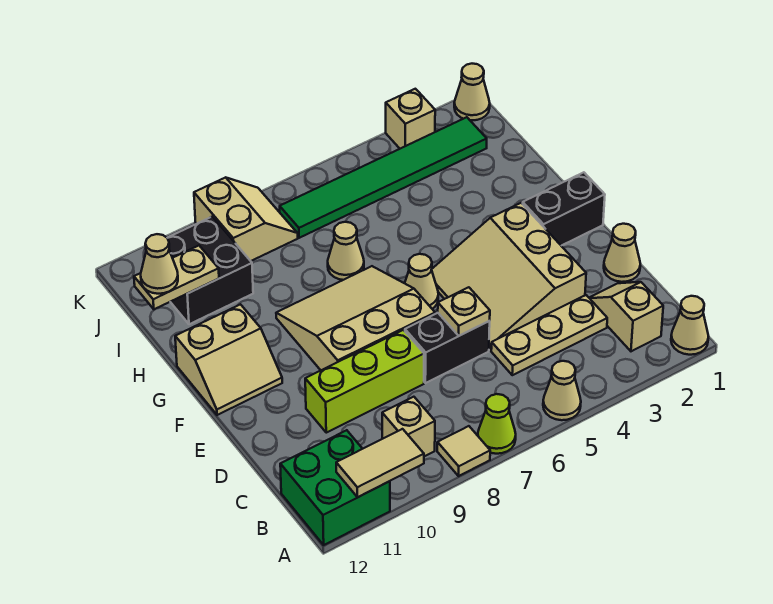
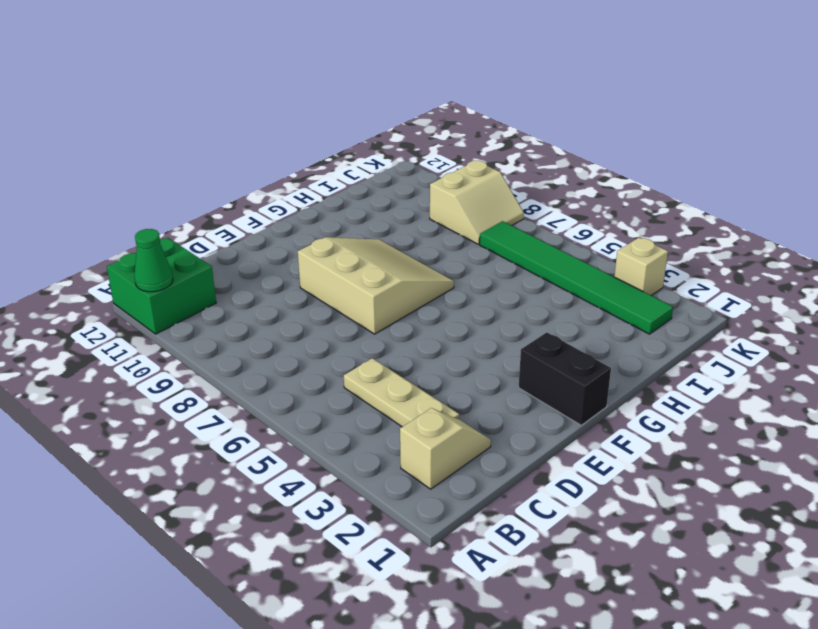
green cone A11 level 2 -> tan tile A10:A11 level 2
none -> tan cone A1 level 1
none -> tan cone A5 level 1
none -> lime cone A7 level 1

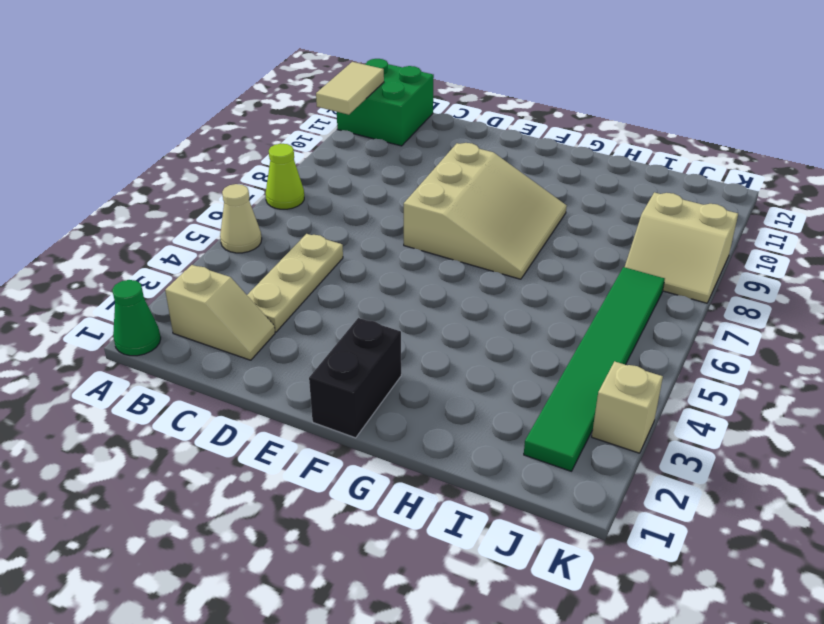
green cone A1 level 1 -> tan cone A1 level 1
none -> tan tile A8 level 1
none -> tan brick B9 level 1
none -> tan cone D1 level 1

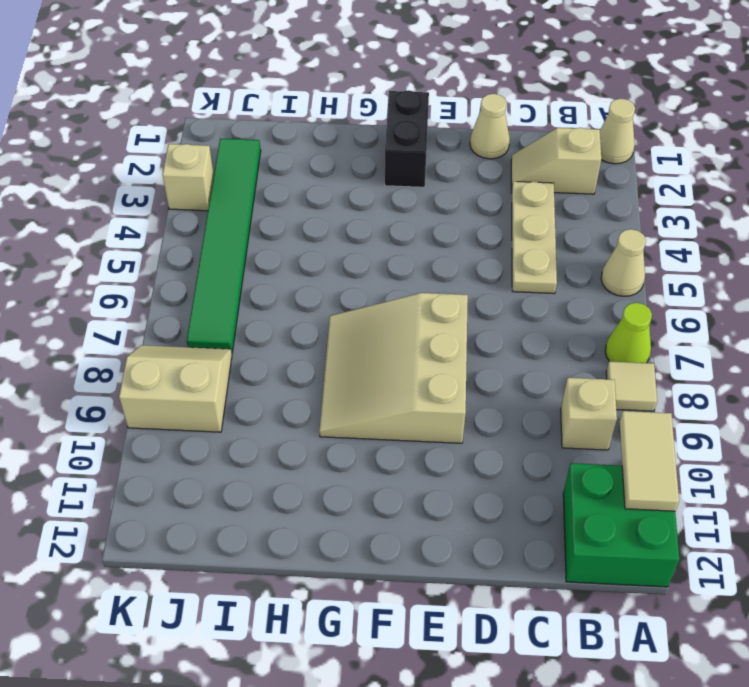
none -> tan slope D3:F5 level 1 top 3
none -> black brick D6:D7 level 1
none -> lime brick D8:D10 level 1

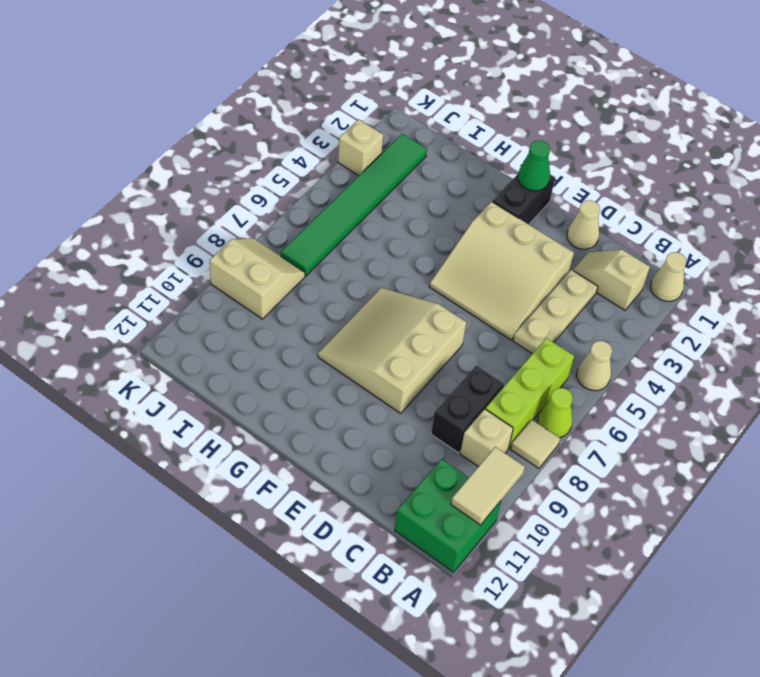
lime brick B6:B8 level 1 -> lime brick D8:D10 level 1
black brick C8:C9 level 1 -> black brick D6:D7 level 1
green cone F1 level 2 -> none
none -> tan cone F6 level 1
none -> tan slope F11:G12 level 1 top G
none -> tan cone H7 level 1

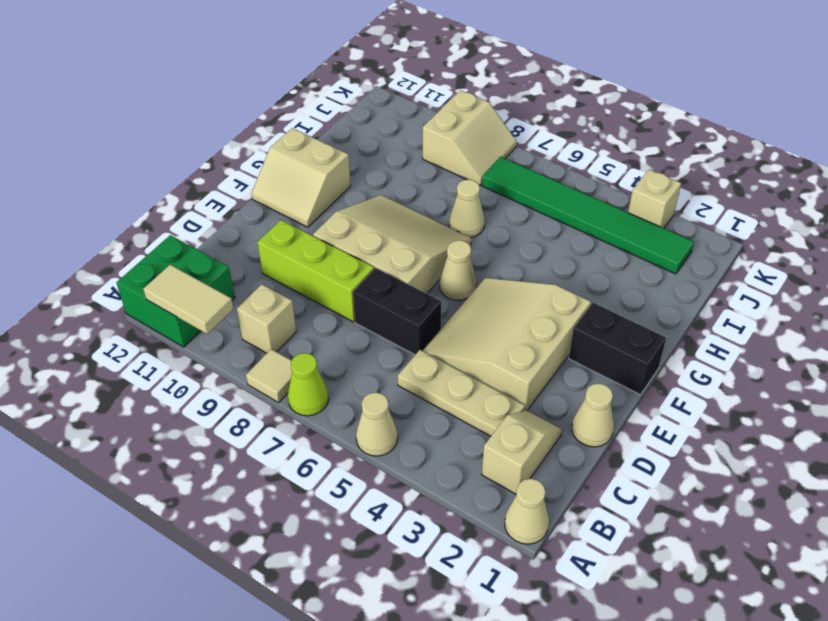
none -> black brick I10:J11 level 1
none -> tan cone K1 level 1
none -> tan plate D6 level 2

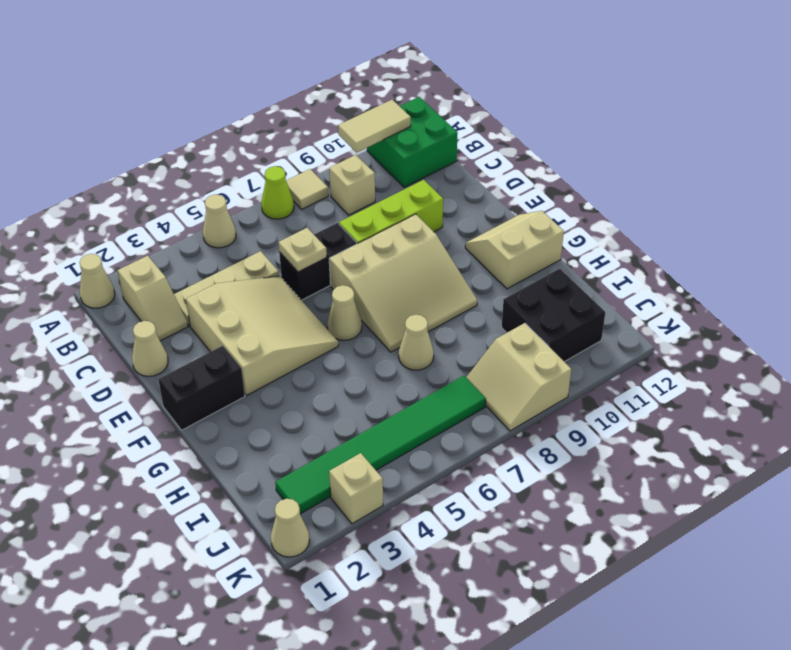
none -> tan plate I11:I12 level 2
none -> tan cone I12 level 3

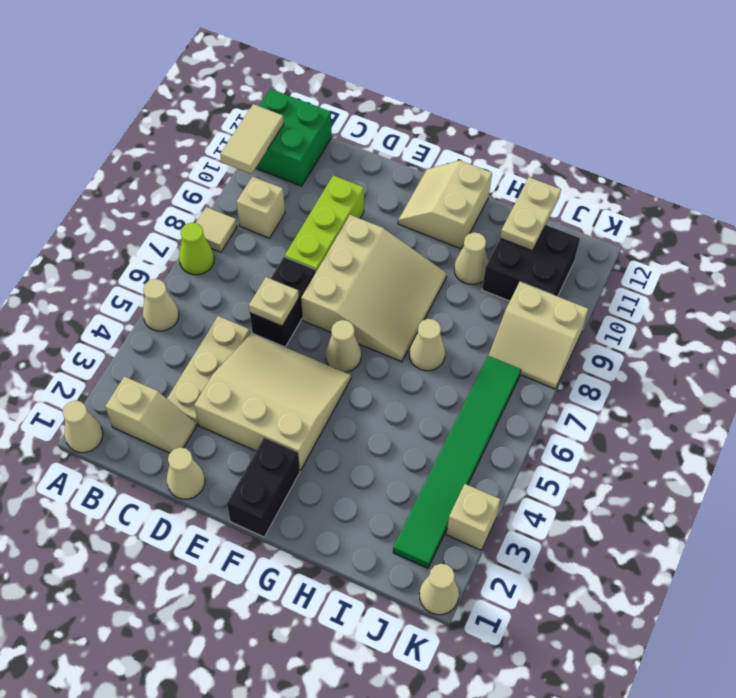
tan cone H10 level 1 -> tan cone I12 level 3

